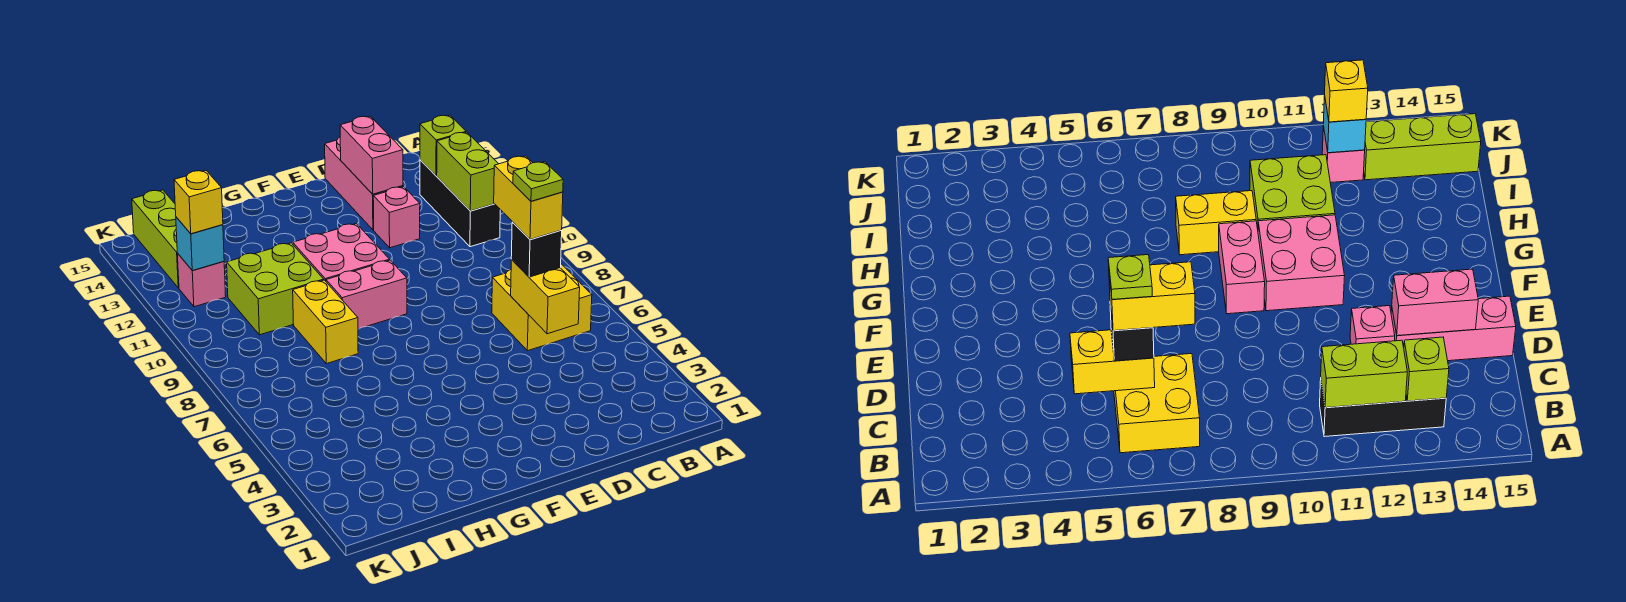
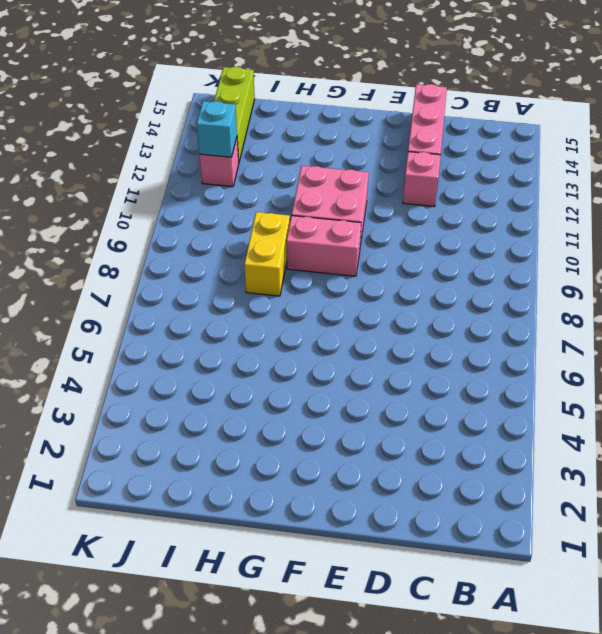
none -> yellow brick B6:C7 level 1
none -> black brick B11:B13 level 1
none -> lime brick H10:I11 level 1

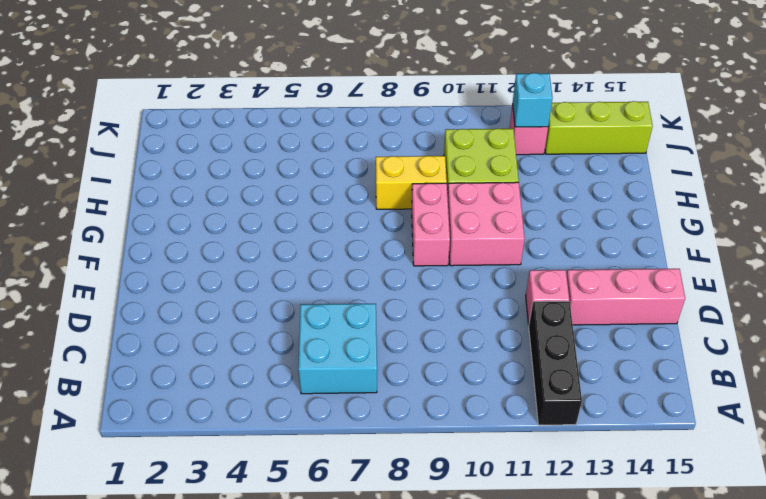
black brick A12:C12 level 1 -> black brick B11:B13 level 1
cyan brick B6:C7 level 1 -> yellow brick B6:C7 level 1
none -> lime brick B11:B12 level 2
none -> lime brick B13 level 2
none -> yellow brick C5:C6 level 2

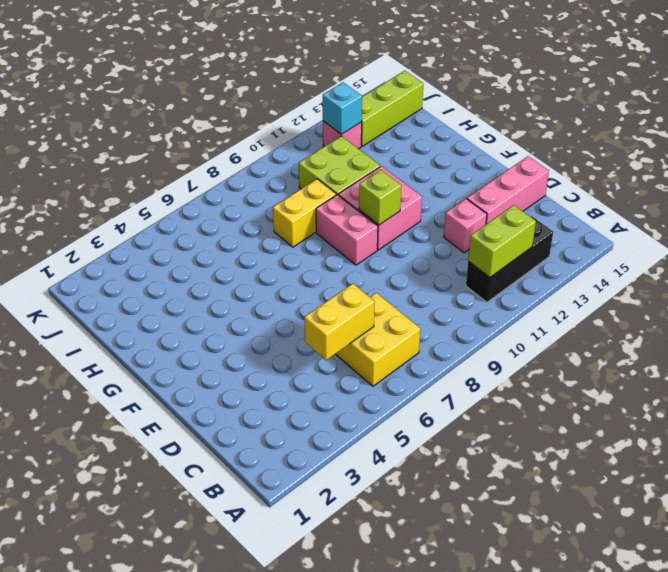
lime brick F10 level 2 -> lime brick B13 level 2
none -> pink brick D13:D14 level 2
none -> black brick C6 level 3
none -> yellow brick J12 level 3

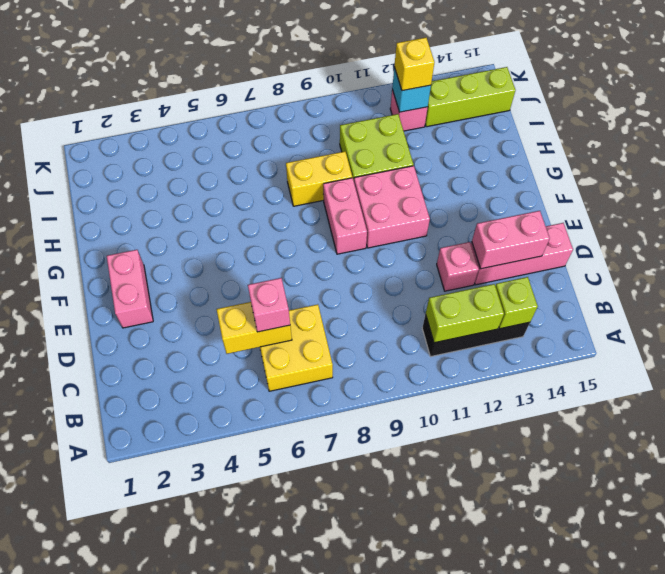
pink brick C6 level 3 -> black brick C6 level 3
pink brick E2:F2 level 1 -> none
none -> yellow brick C6:C7 level 4
none -> lime plate C6 level 5

